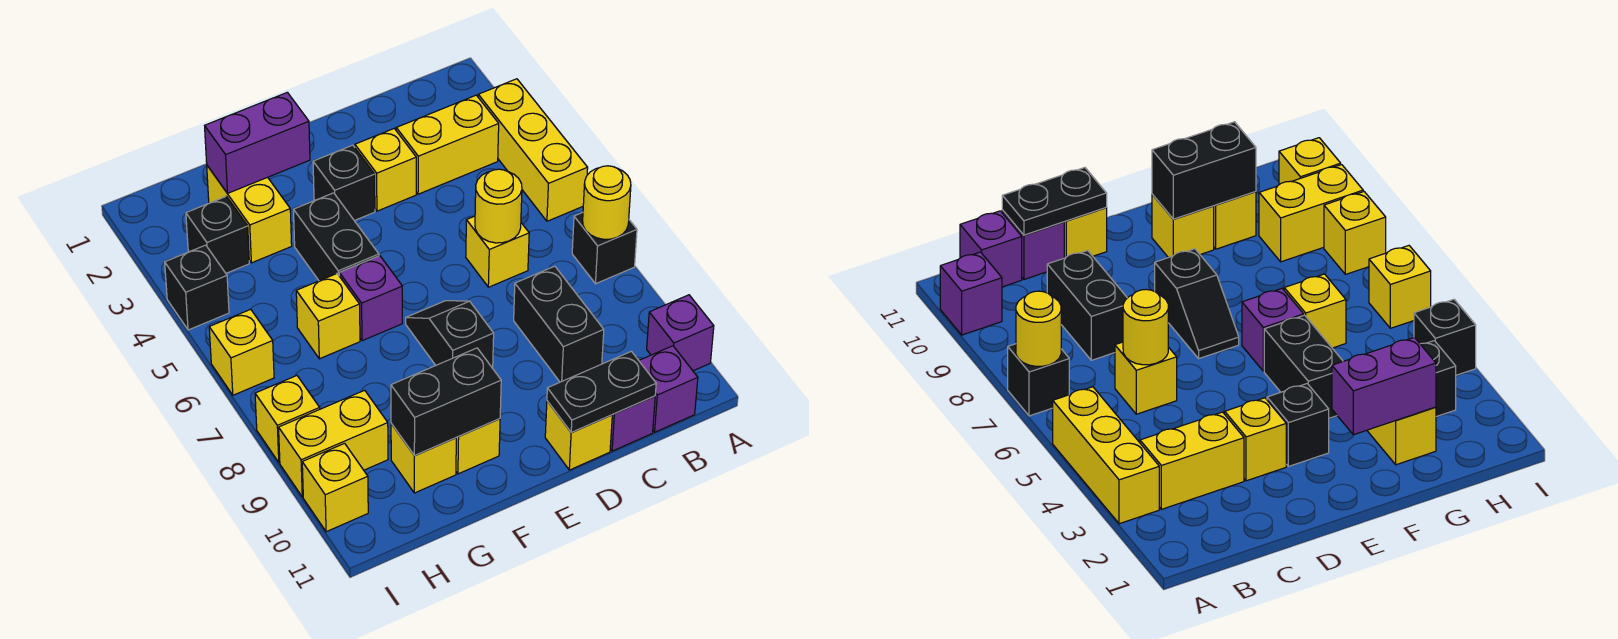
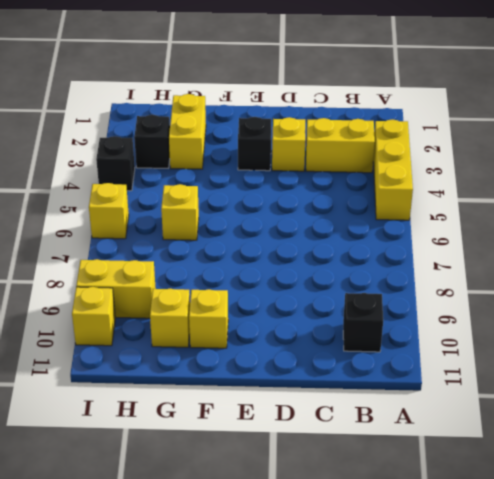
black brick B10 level 1 -> black brick A7 level 1
none -> purple brick A10 level 1
none -> purple brick B11 level 1
none -> yellow brick C6 level 1

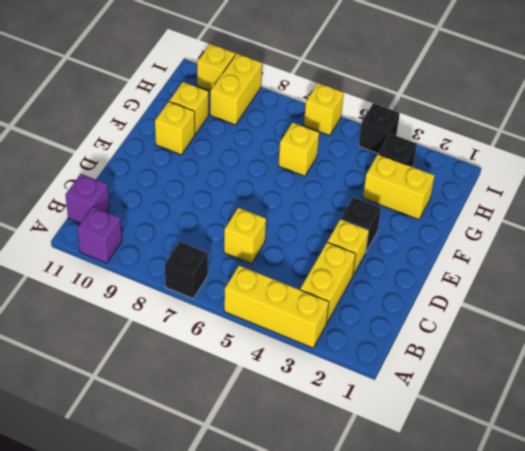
none -> black brick C8:C9 level 1
none -> purple brick C11 level 1
none -> yellow brick D11 level 1

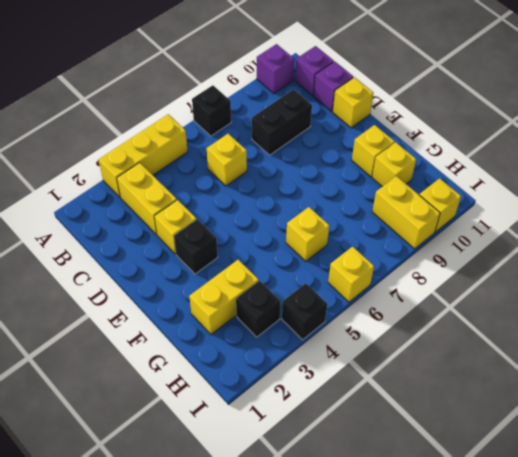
none -> black slope E7:E8 level 1 top 8
none -> black brick F4:F5 level 1
none -> purple brick F6 level 1

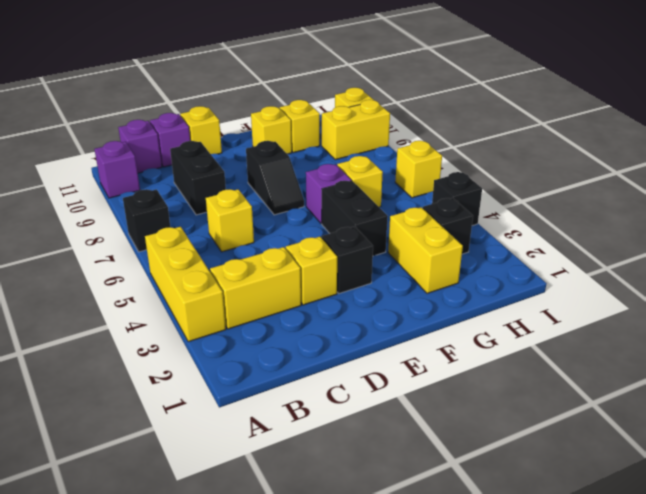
none -> yellow brick I8 level 1
none -> yellow round brick A7 level 2
none -> yellow round brick C6 level 2

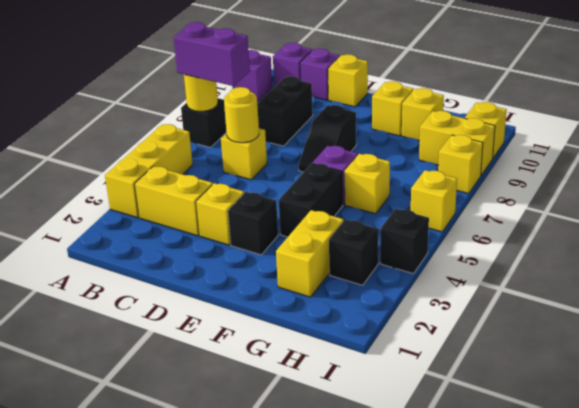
purple brick A7:B7 level 3 -> purple brick F2:G2 level 2
none -> black plate C11:D11 level 2
none -> black brick F10:G10 level 2

